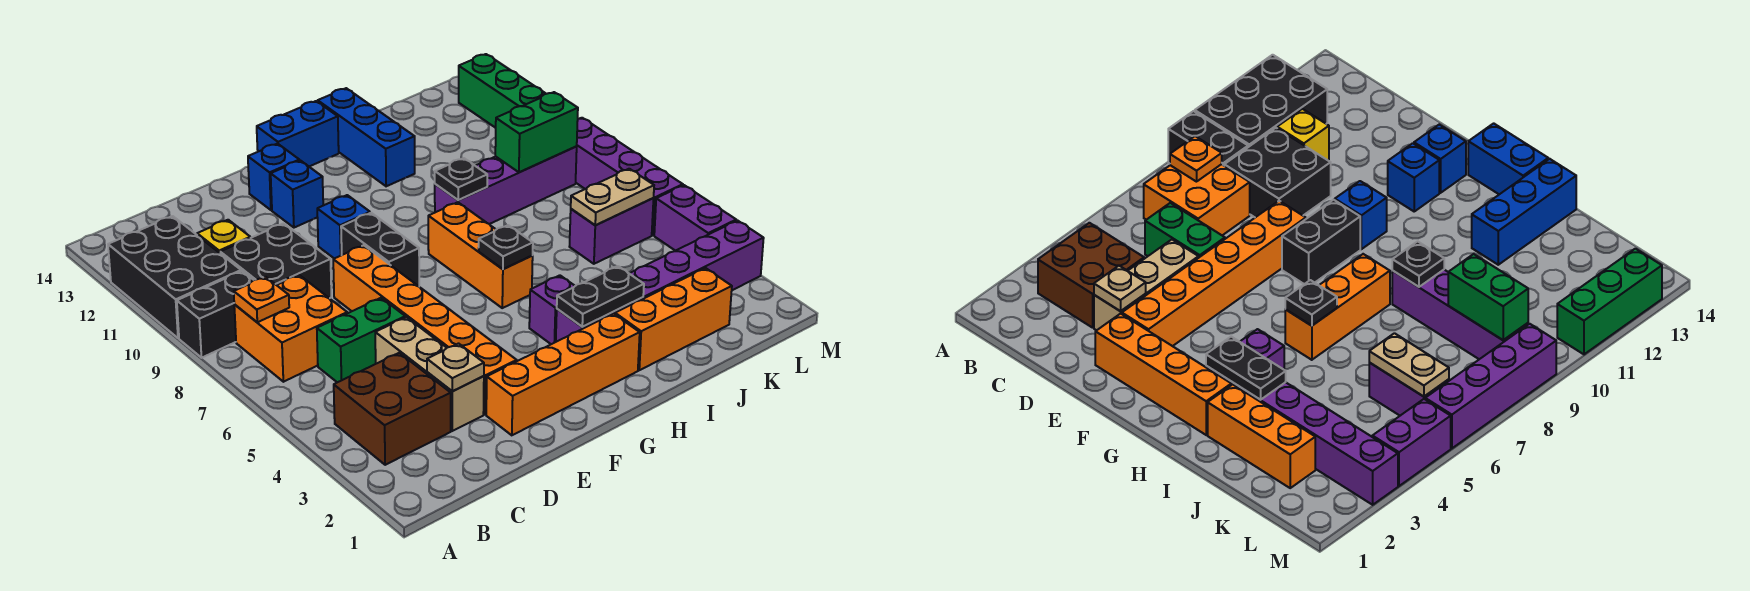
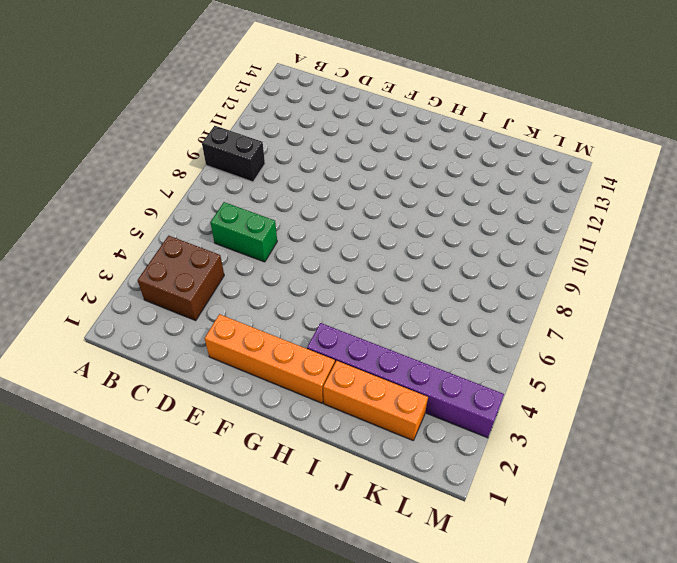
none -> black brick A10:B12 level 1
none -> orange brick B7:C8 level 1
none -> black brick C9:D10 level 1
none -> yellow brick C11 level 1

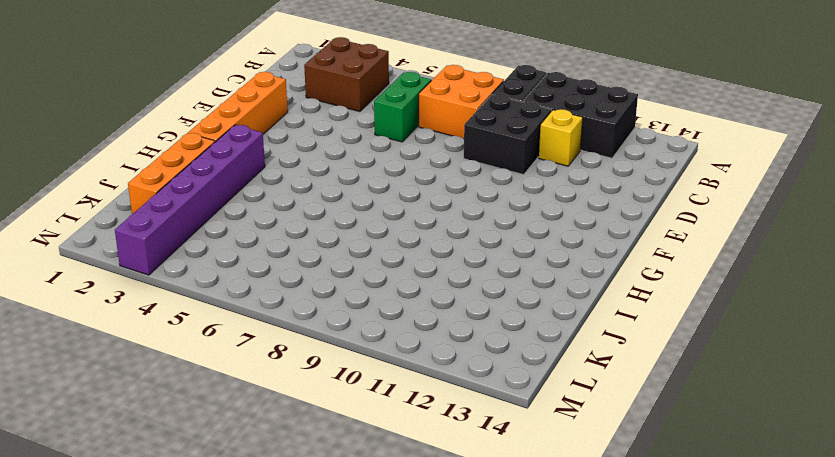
none -> tan brick D3:D5 level 1
none -> orange brick E3:E8 level 1
none -> black brick F8:F9 level 1
none -> blue brick F10 level 1

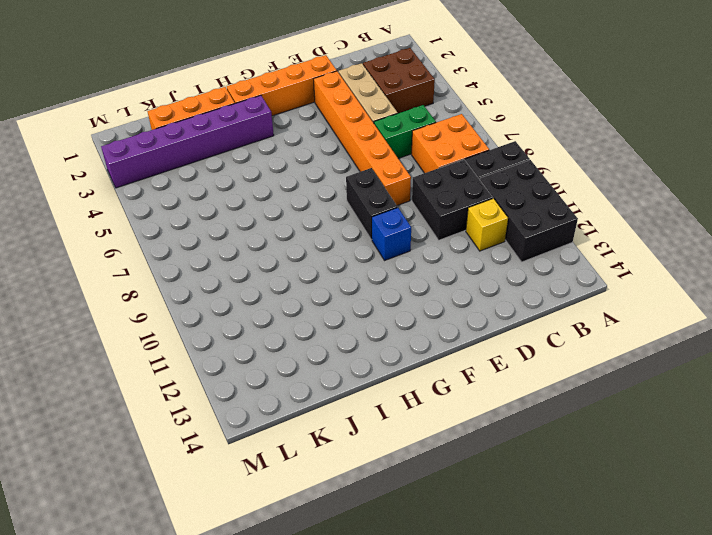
none -> blue brick F12 level 1
none -> blue brick F13 level 1
none -> blue brick G14:H14 level 1
none -> purple brick H4 level 1

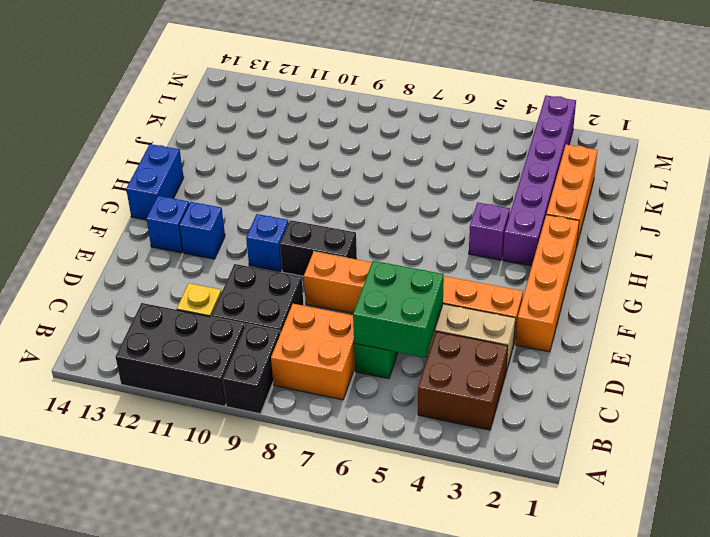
green brick C5:D6 level 2 -> none
none -> orange brick H6:H8 level 1
none -> purple brick I9:L9 level 1
none -> blue brick I12:I14 level 1
none -> purple brick K6:L6 level 1

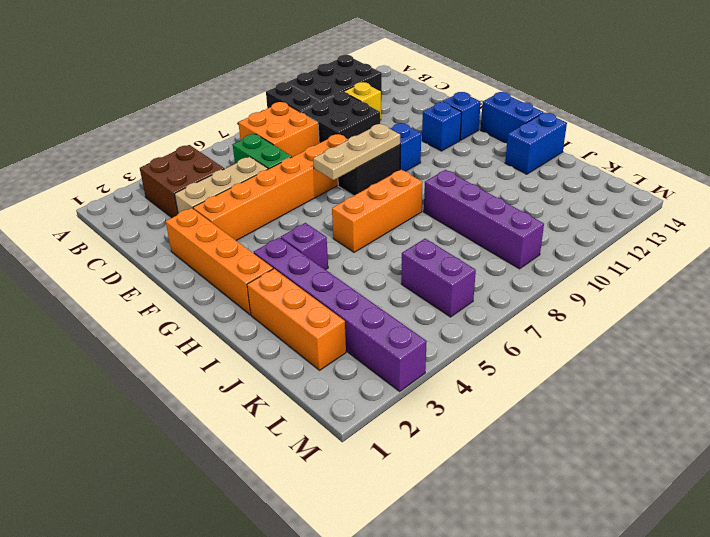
tan plate F7:F9 level 2 -> none
blue brick I13:I14 level 1 -> blue brick I12:I14 level 1
none -> purple brick M4:M5 level 1
none -> purple brick M6:M9 level 1
none -> green brick M11:M13 level 1
none -> orange plate B8 level 2

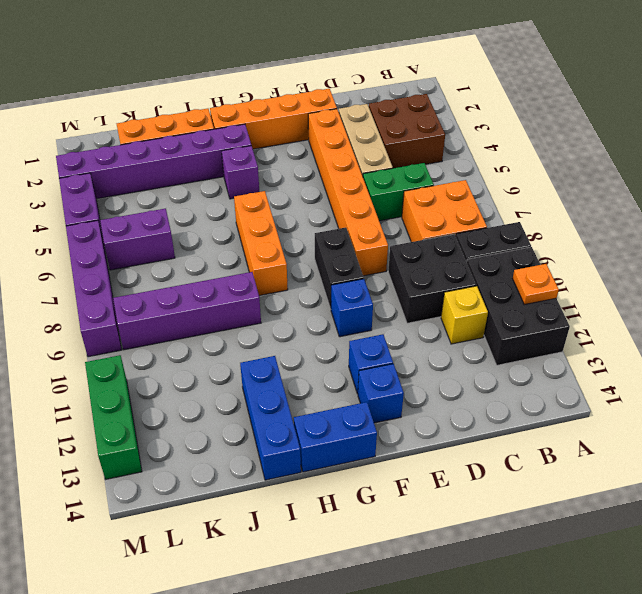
orange plate A11 level 2 -> orange plate B8 level 2
none -> tan plate D3 level 2
none -> black plate H3:I3 level 2
none -> black plate H6 level 2
none -> black plate I9 level 2

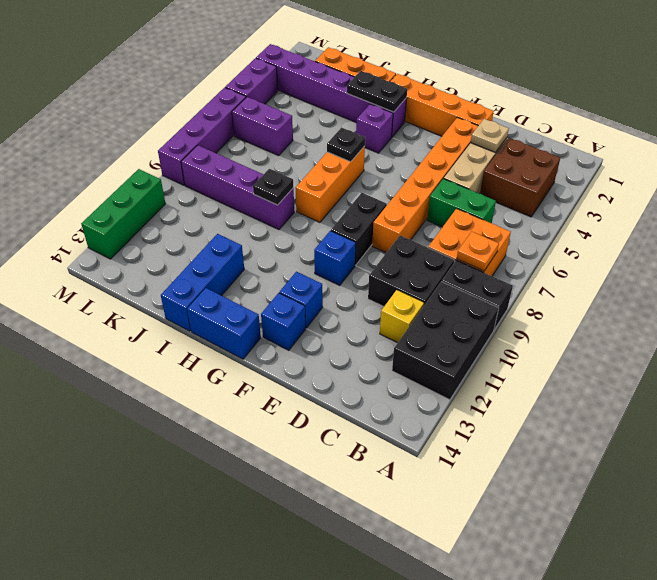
none -> tan plate K6:L6 level 2
none -> green brick K9:L9 level 2

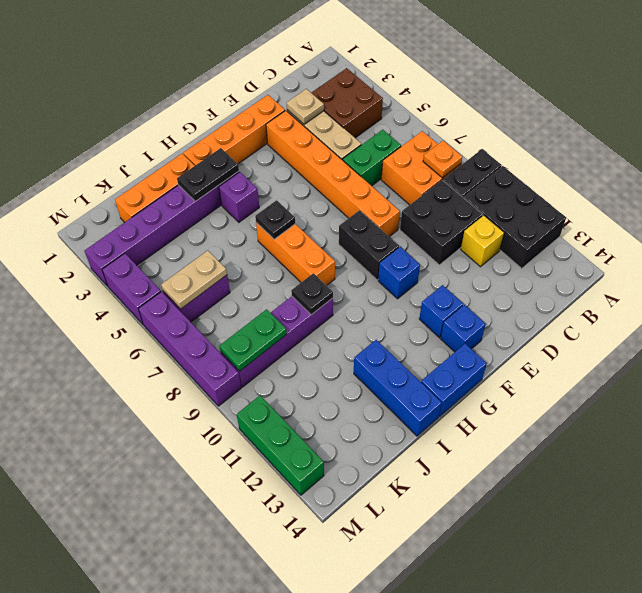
green plate K9:L9 level 2 -> green brick K9:L9 level 2

